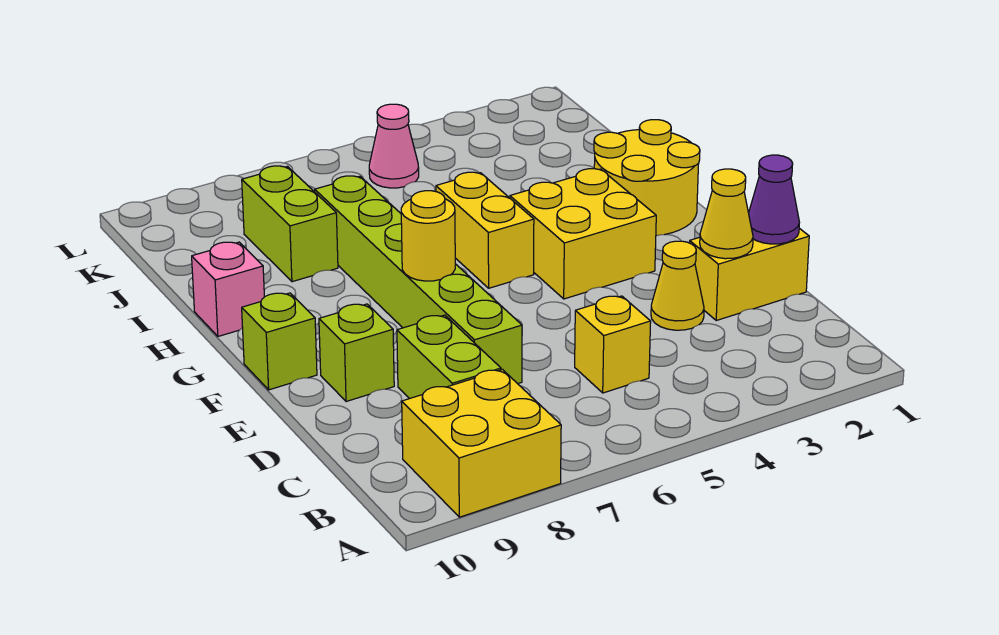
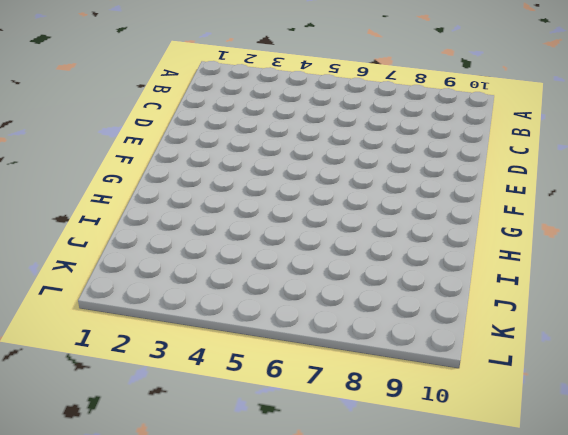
none -> yellow brick A8:B9 level 1
none -> yellow brick C5 level 1
none -> lime brick C8:D8 level 1

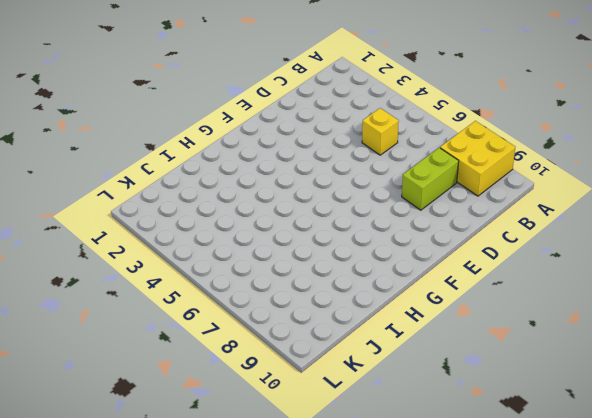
none -> yellow brick D1:D2 level 1
none -> yellow cone D3 level 1
none -> lime brick D7:I7 level 1

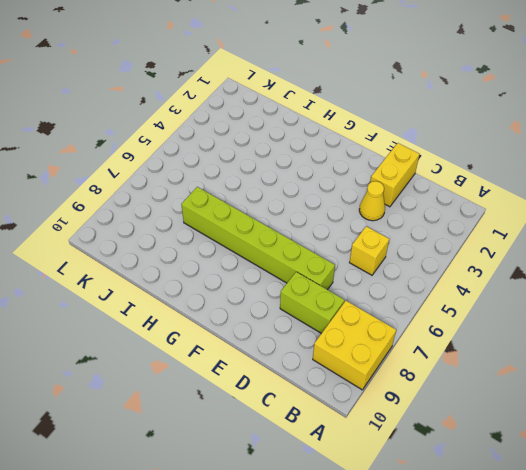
none -> lime brick E9 level 1
none -> yellow brick F3:G4 level 1
none -> lime brick F10 level 1

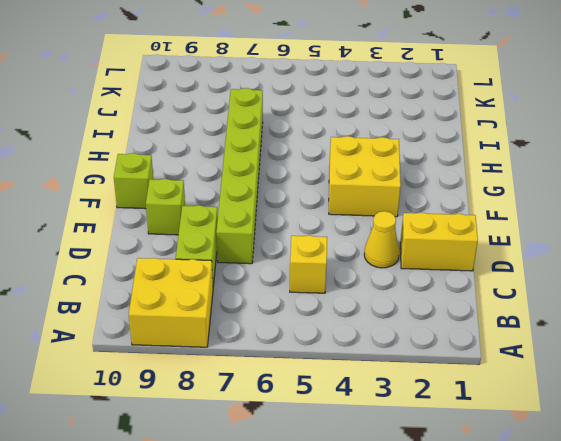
none -> yellow round brick G1:H2 level 1
none -> yellow brick G5:H5 level 1
none -> pink brick H10 level 1

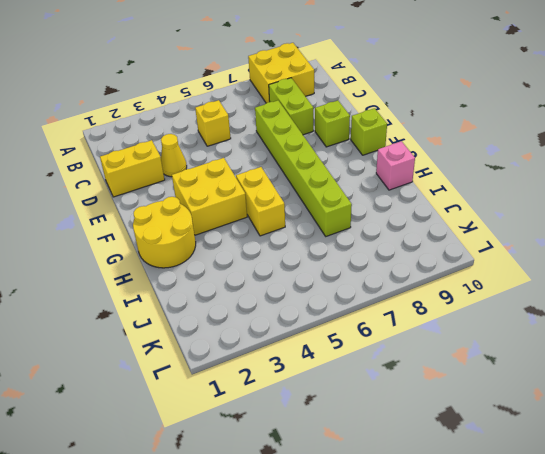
none -> lime brick I8:J8 level 1
none -> pink cone K5 level 1
none -> purple cone D1 level 2

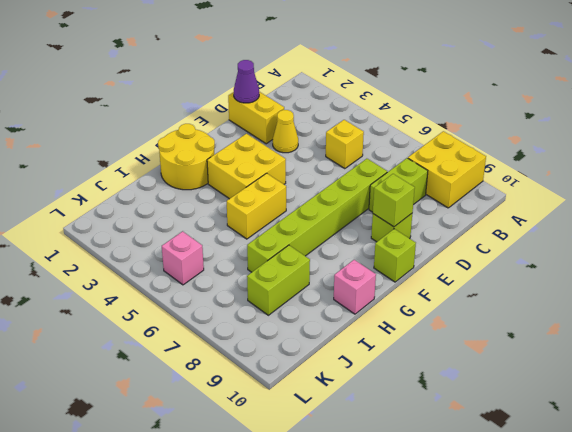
lime brick E9 level 2 -> none
pink brick K5 level 1 -> pink cone K5 level 1
none -> yellow cone D2 level 2
none -> yellow round brick F7 level 2

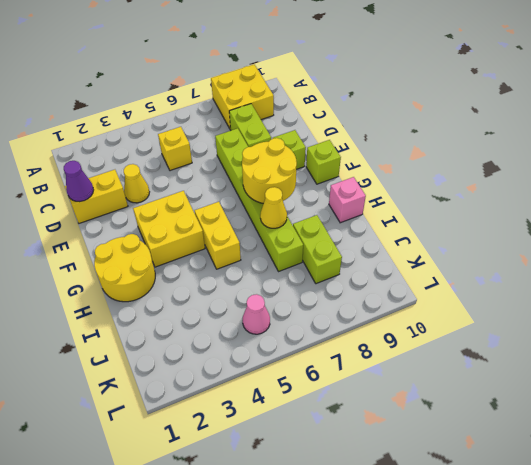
yellow round brick F7:G8 level 2 -> yellow round brick F7 level 2
yellow cone H7 level 2 -> yellow cone D2 level 2

